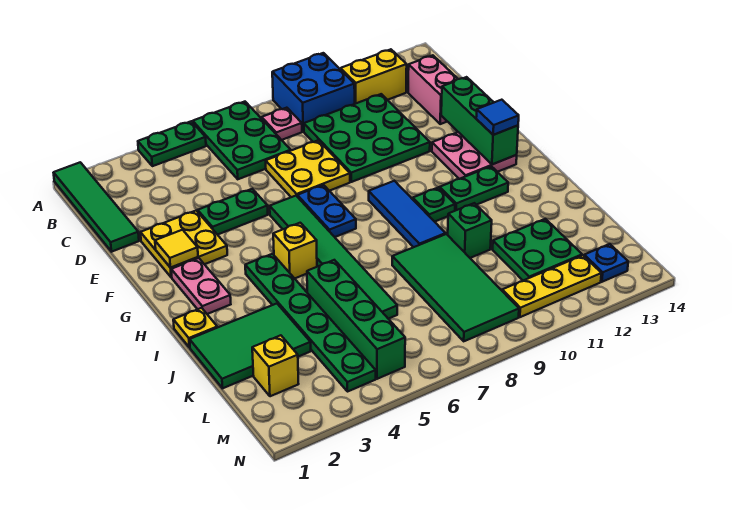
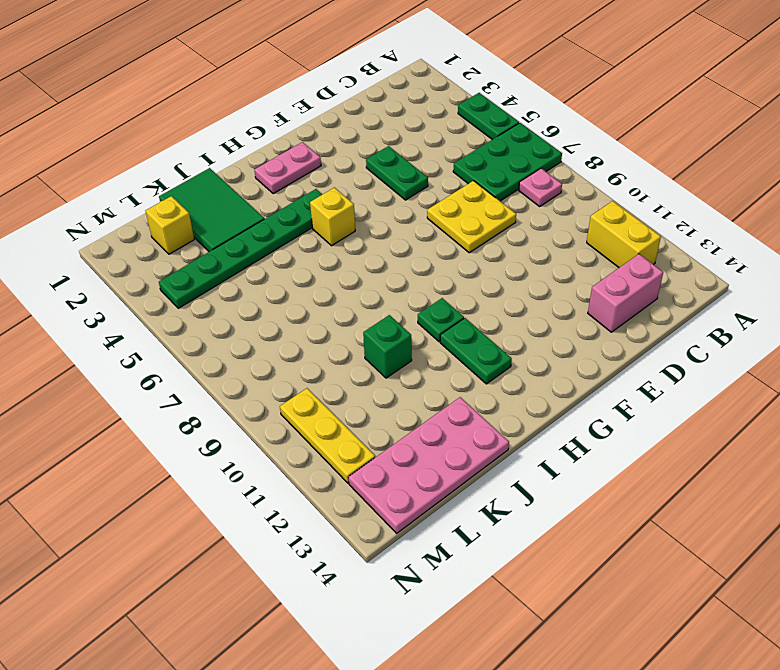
pink plate J13:M14 level 1 -> blue plate M13 level 1
none -> green tile A1:D1 level 1
none -> blue brick A9:B10 level 1
none -> green plate C9:E11 level 1
none -> yellow plate E2:F3 level 1

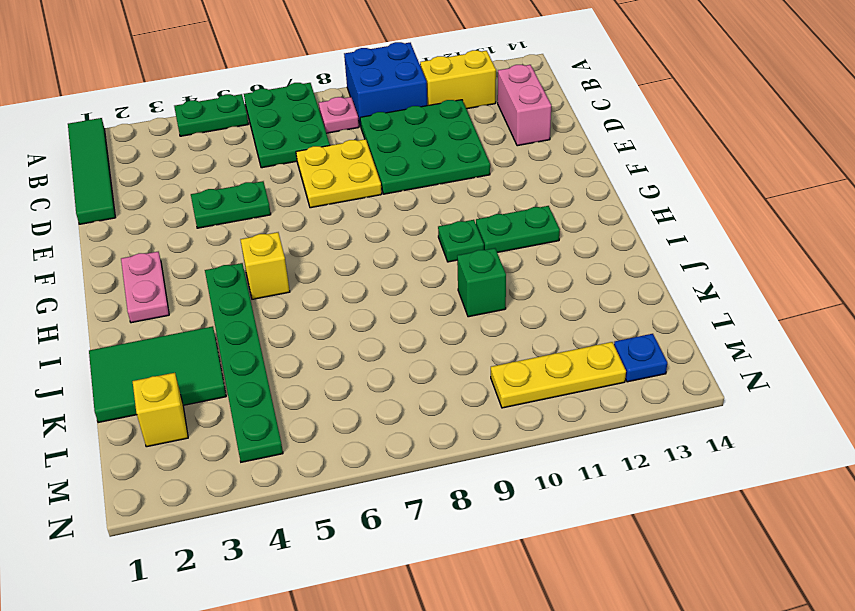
none -> yellow plate E2:F3 level 1
none -> green tile F6:K6 level 1
none -> blue plate F7:G7 level 1
none -> pink plate F12:G13 level 1

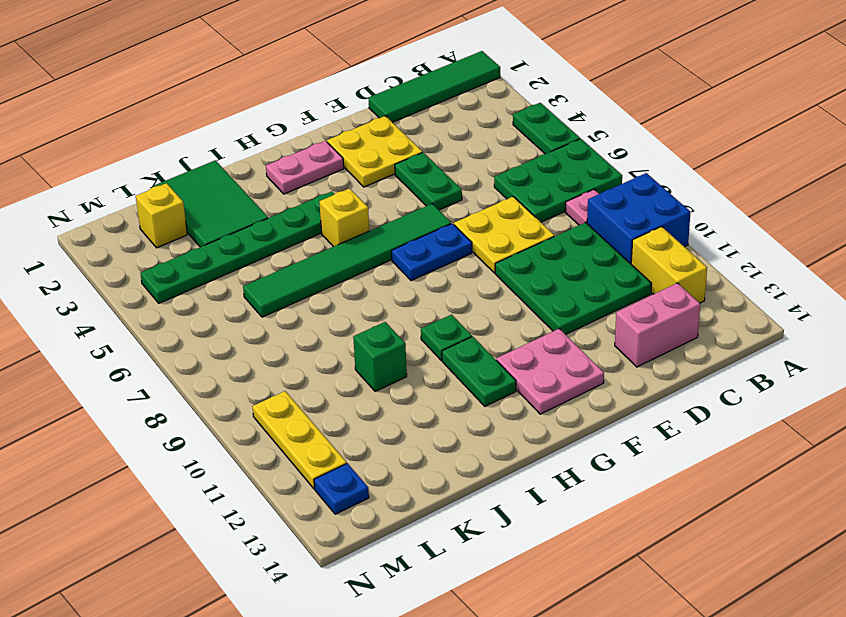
none -> blue tile G9:I9 level 1
none -> yellow plate I1 level 1
none -> green brick J5:M5 level 1
none -> green tile J8:M9 level 1

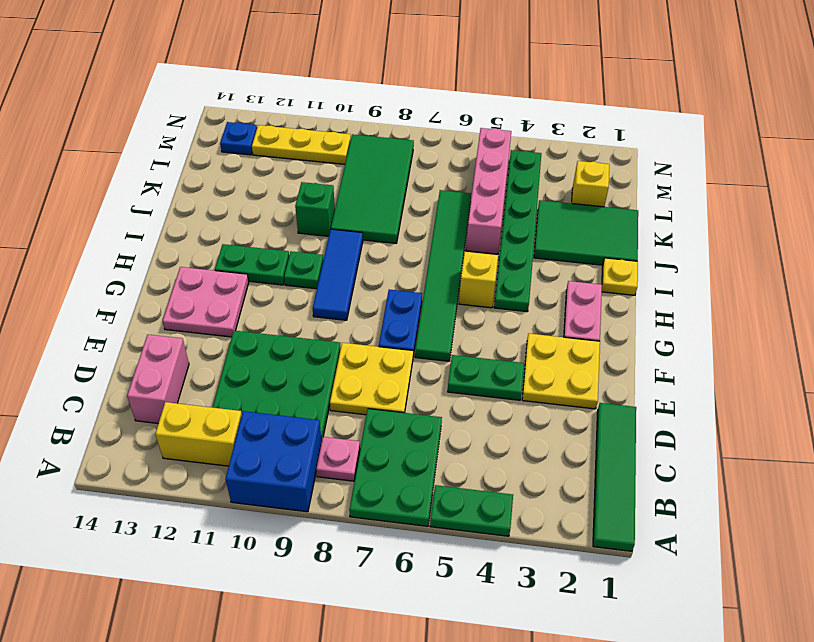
pink brick J5:M5 level 1 -> green brick J5:M5 level 1
none -> green plate K11:L12 level 1
none -> green brick E13:G13 level 2
none -> yellow tile F2 level 2
none -> blue tile G13 level 3

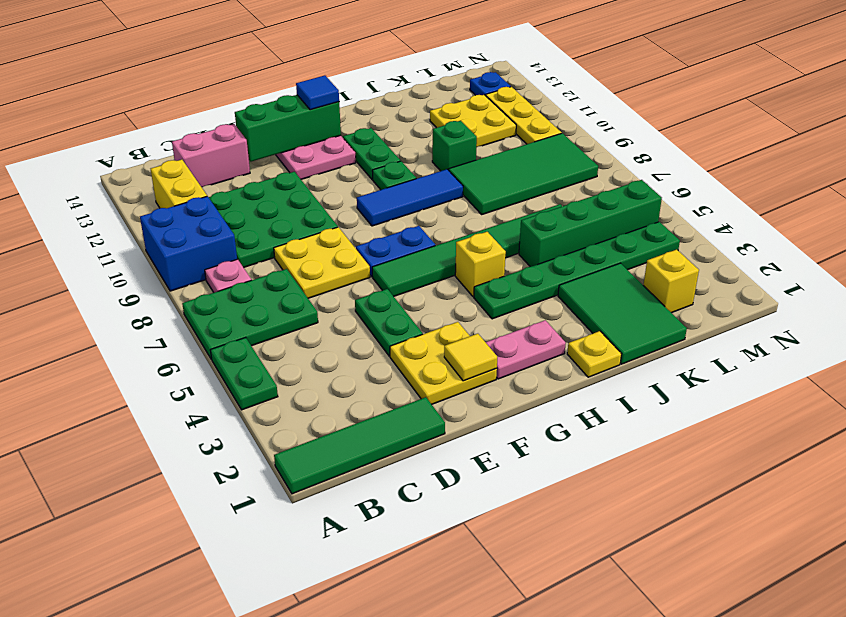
yellow plate K11:L12 level 1 -> green plate K11:L12 level 1

